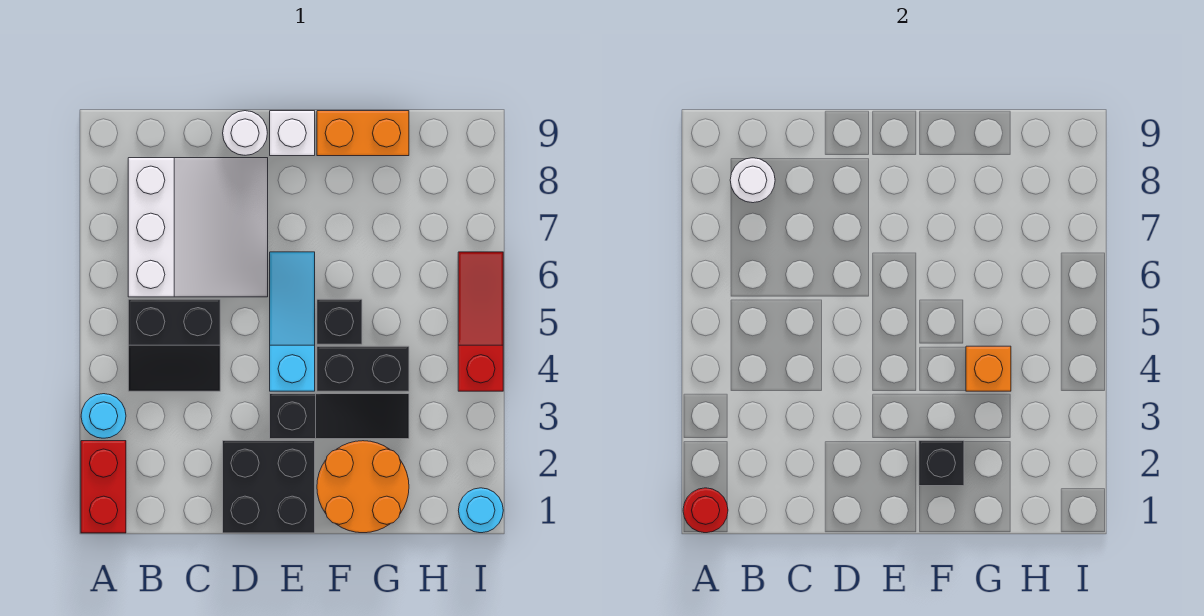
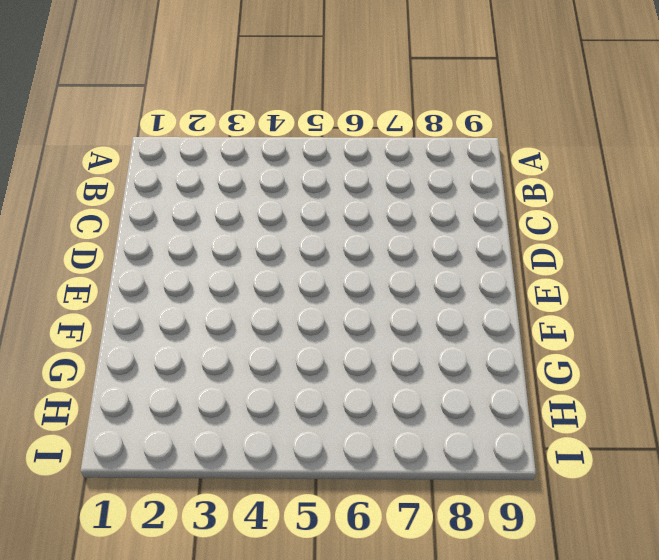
none -> red brick A1:A2 level 1
none -> cyan round brick A3 level 1
none -> black slope B4:C5 level 1 top 5

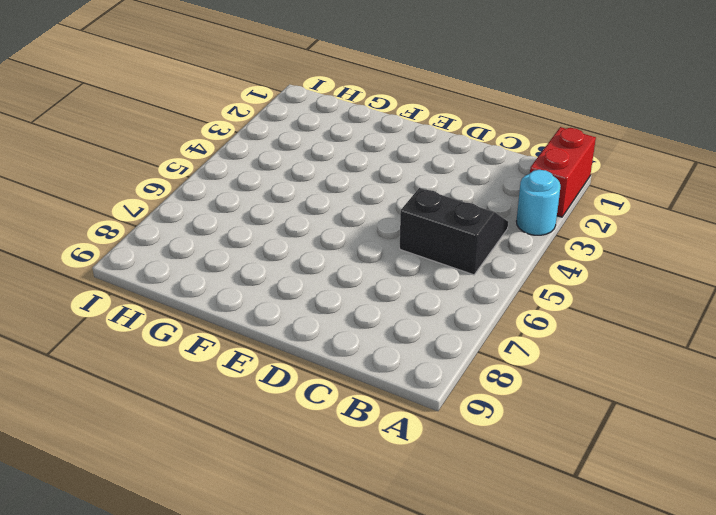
none -> white slope B6:D8 level 1 top B
none -> black brick D1:E2 level 1
none -> white round brick D9 level 1

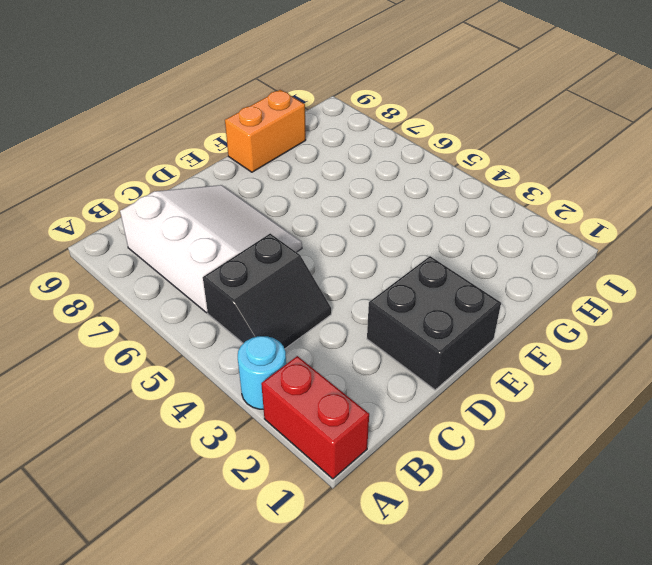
none -> white round brick D9 level 1
none -> black slope E3:G3 level 1 top E
none -> cyan slope E4:E6 level 1 top 4

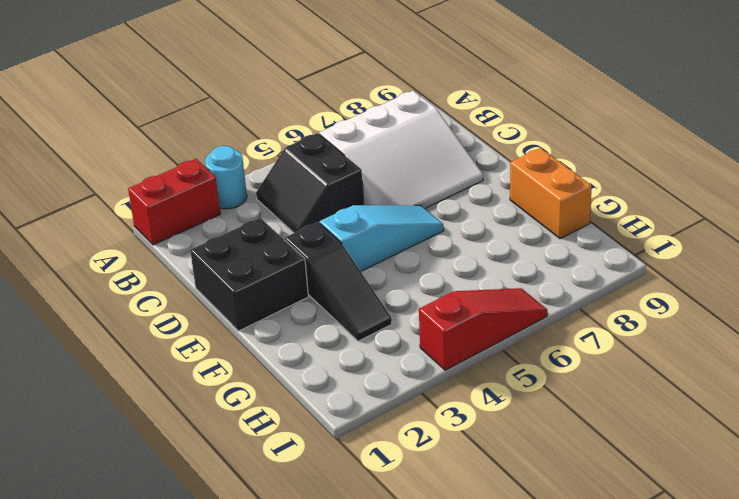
none -> white round brick D9 level 1
none -> white brick E9 level 1
none -> orange round brick F1:G2 level 1

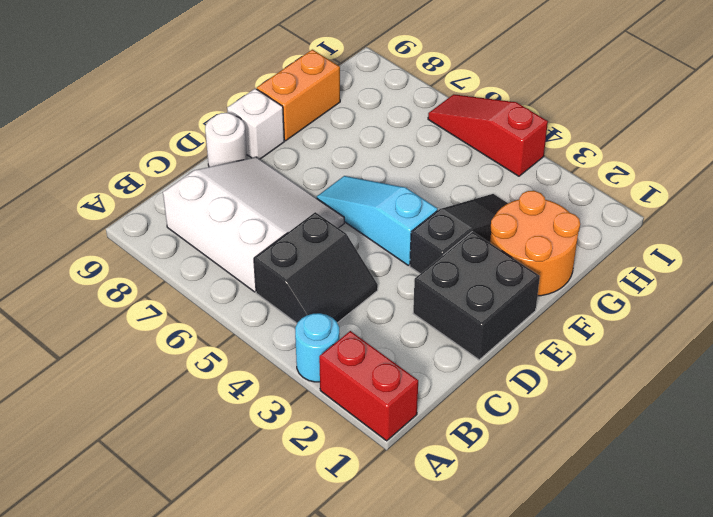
none -> black brick F4:G4 level 1
none -> black brick F5 level 1
none -> cyan round brick I1 level 1

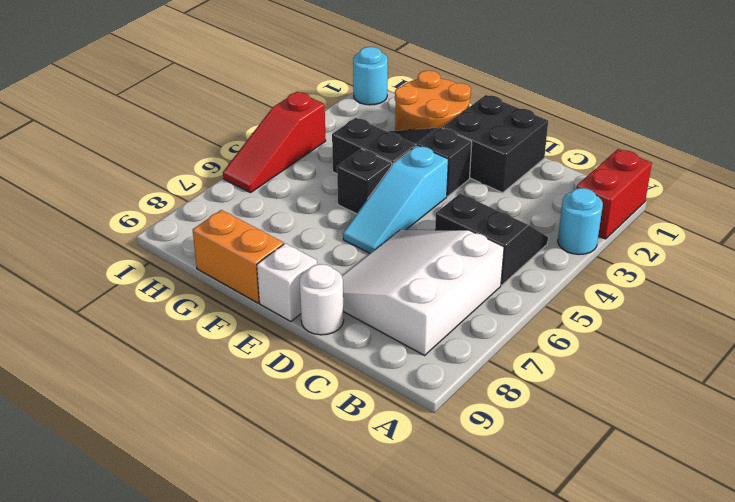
none -> red round brick A1 level 2
none -> white round brick B8 level 2
none -> black brick F2 level 2

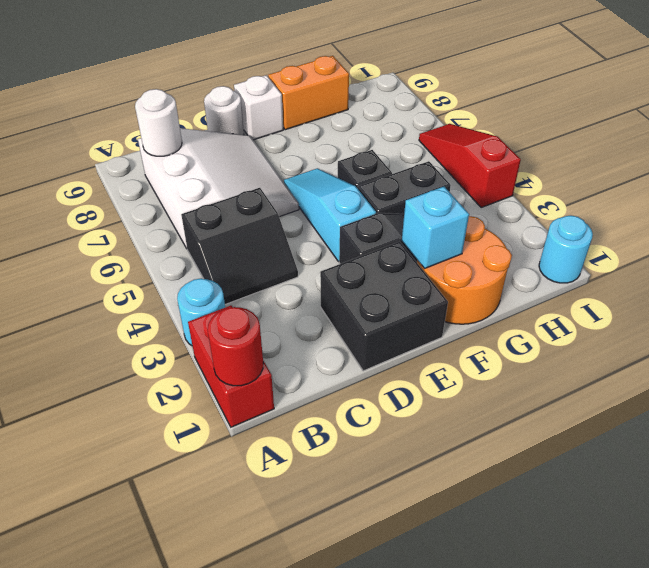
cyan brick F2 level 2 -> black brick F2 level 2
none -> orange brick G4 level 2

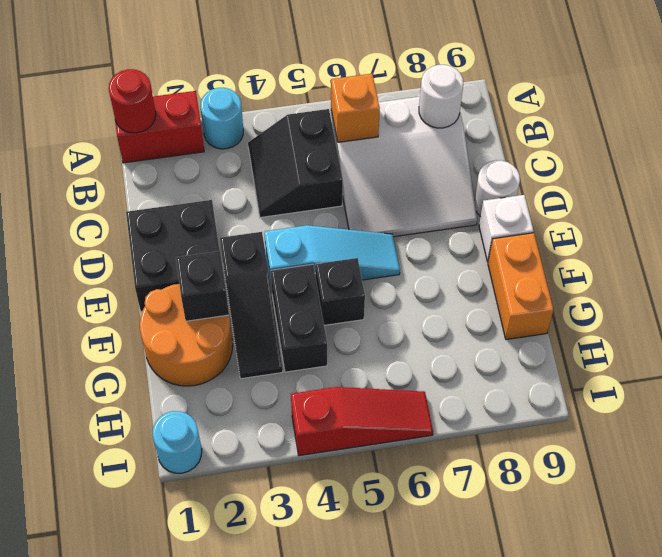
orange brick B6 level 2 -> orange brick G4 level 2

